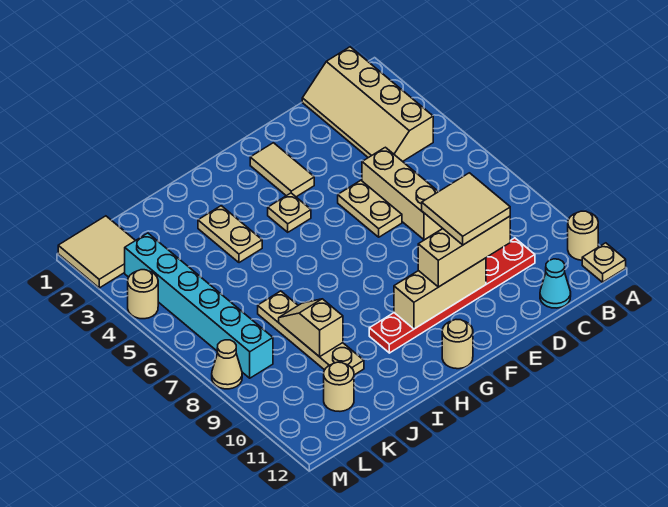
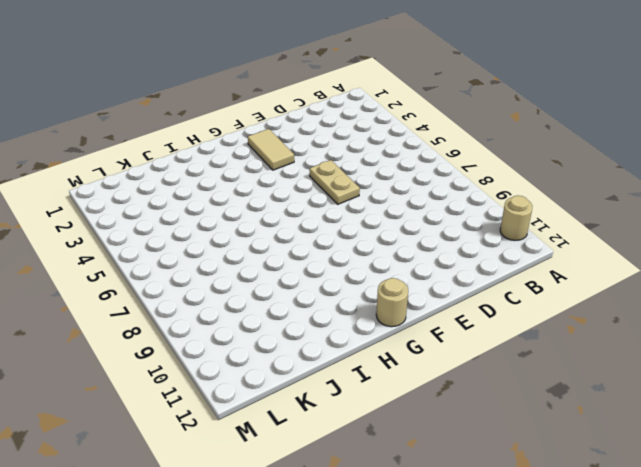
none -> tan plate A12 level 1
none -> tan slope B1:C4 level 1 top B
none -> red plate C10:H10 level 1

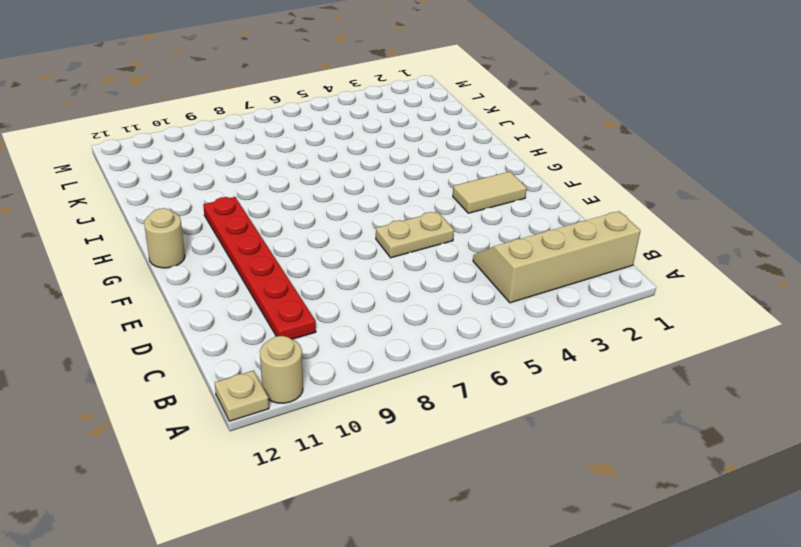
none -> cyan cone C12 level 1
none -> tan brick D5:D7 level 1
none -> tan plate G4 level 1

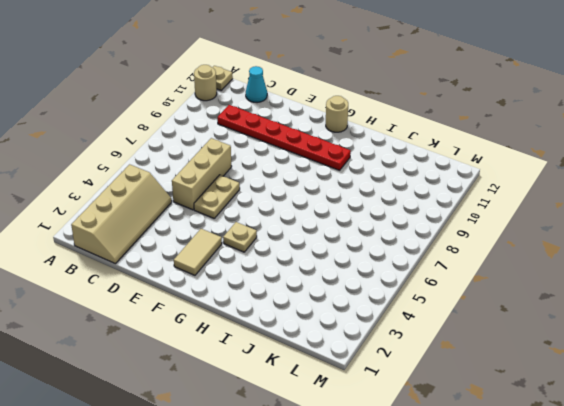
none -> tan plate I3:I4 level 1
none -> tan plate J7:J10 level 1
none -> tan round brick K11 level 1

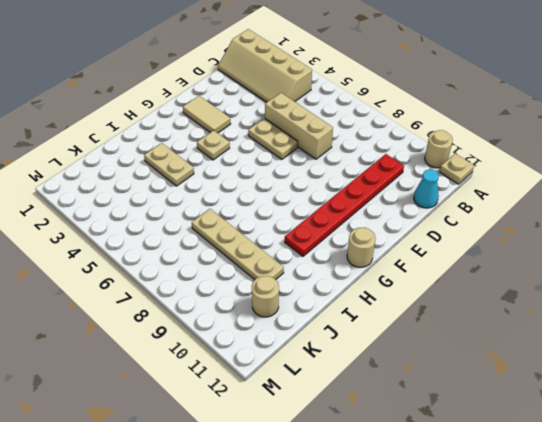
none -> tan tile L1:M2 level 1
none -> cyan brick L3:L8 level 1
none -> tan round brick M4 level 1

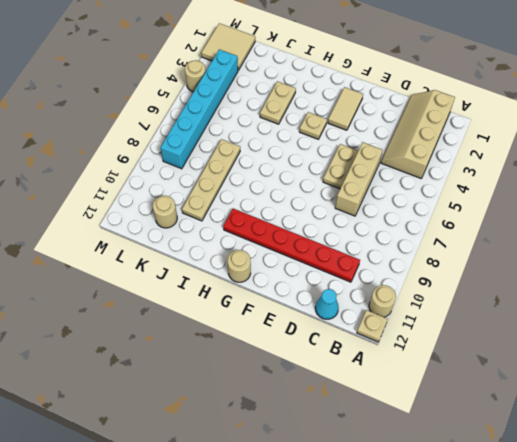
none -> tan cone M8 level 1
none -> tan brick E10:G10 level 2
none -> tan slope J8:J9 level 2 top 9

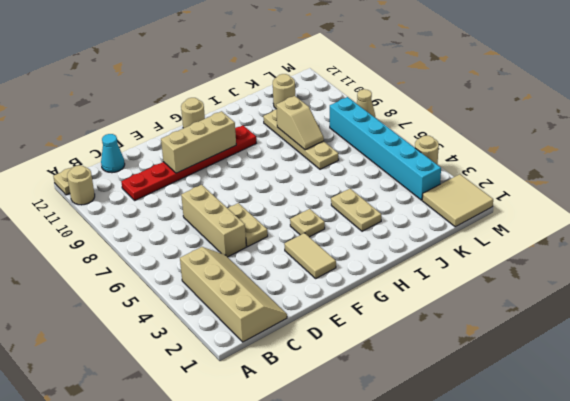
none -> tan brick D10:F10 level 3
none -> tan tile D9:E10 level 4

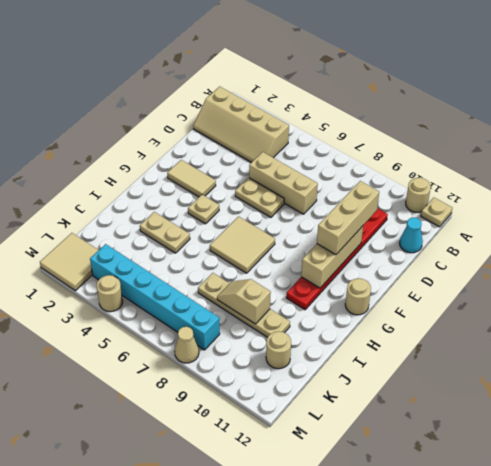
tan tile G6:H7 level 1 -> tan tile D9:E10 level 4

